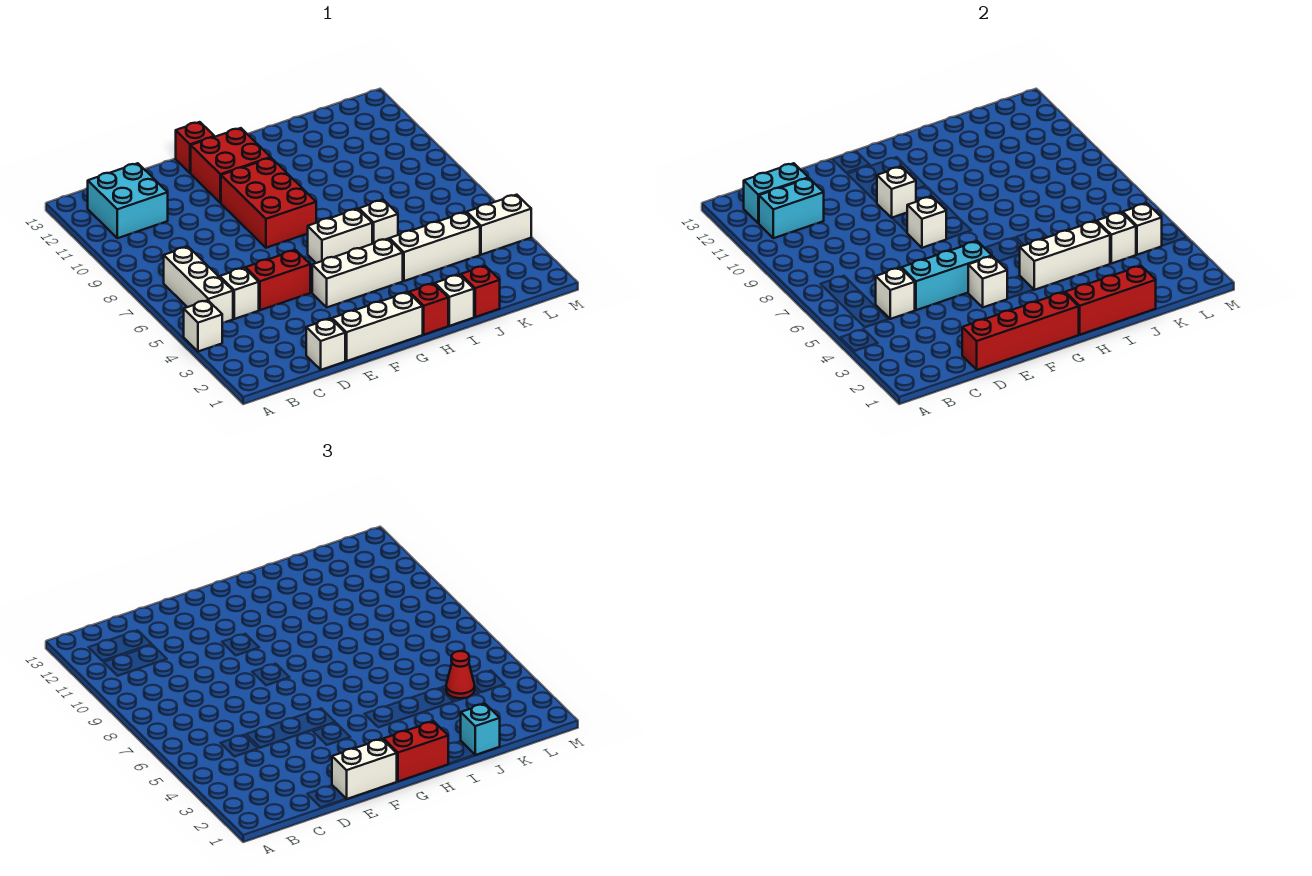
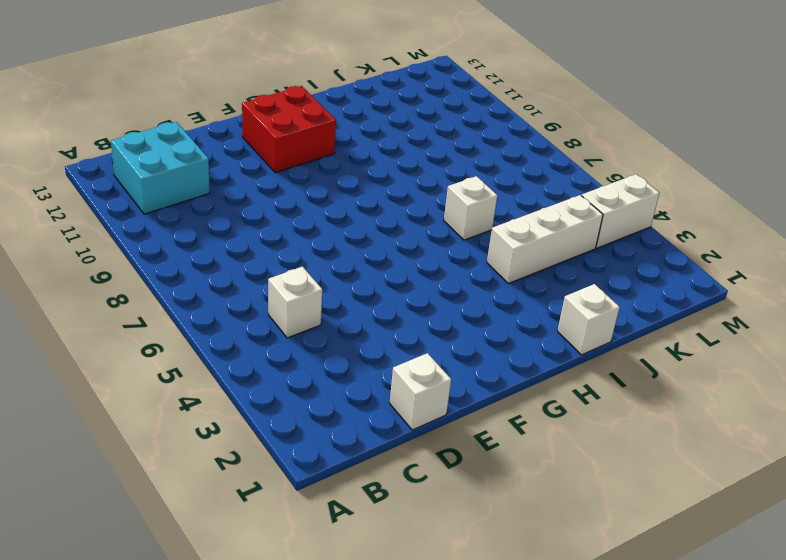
none -> white brick A4 level 1
none -> white brick B5:B7 level 1
none -> red brick D5:E5 level 1
none -> white brick E1:G1 level 1

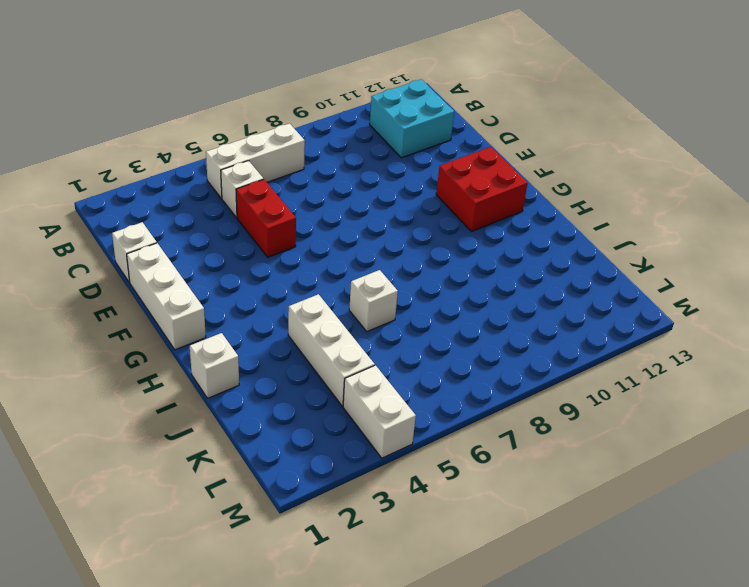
none -> white brick A4 level 1
none -> white brick F4:H4 level 1
none -> red brick F8:G10 level 1
none -> red brick F13 level 1

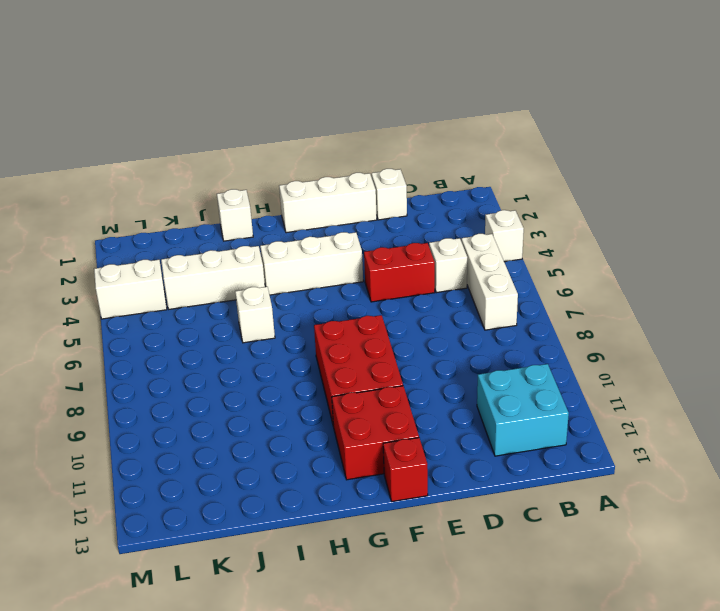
none -> white brick G6:H6 level 1
none -> red brick H1 level 1
none -> red brick J1 level 1
none -> cyan brick B11:C11 level 2

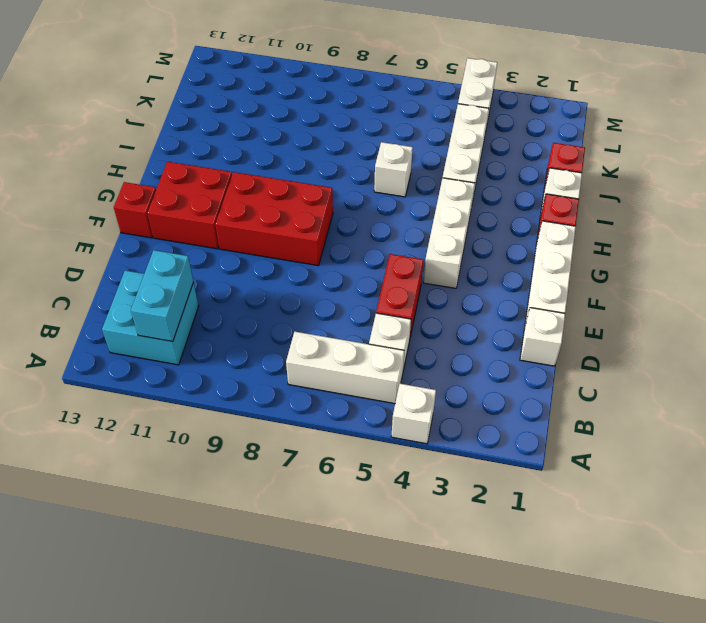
none -> white brick G6:H6 level 1
none -> cyan brick B12:C12 level 2
none -> white brick C5 level 2
none -> red brick D1:G1 level 2

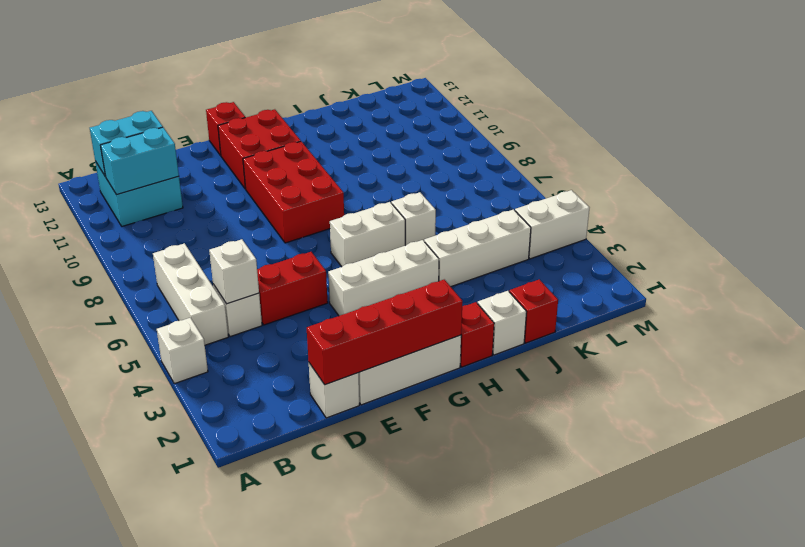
none -> cyan brick D5:F5 level 2
none -> white brick F4 level 2
none -> white brick F8 level 2
none -> white brick F10 level 2

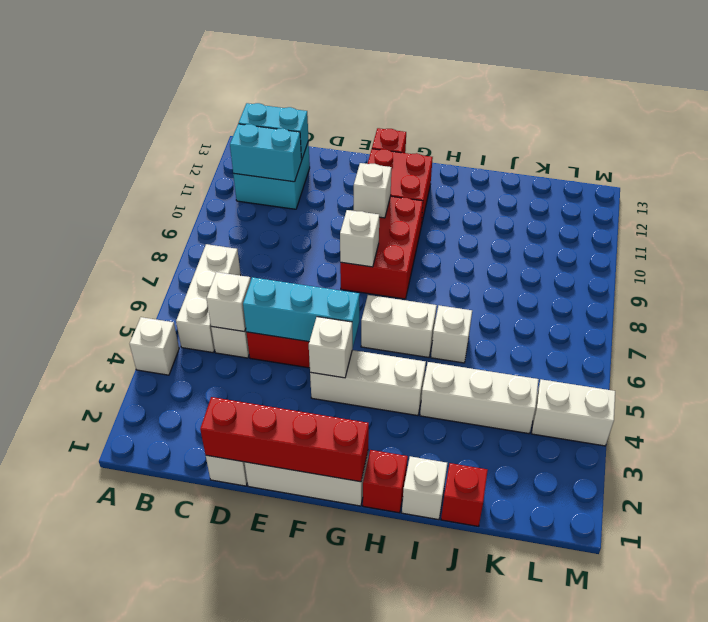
none -> red brick H1:J1 level 2
none -> white brick H4:J4 level 2
none -> white brick K4 level 2
none -> white brick L4 level 2

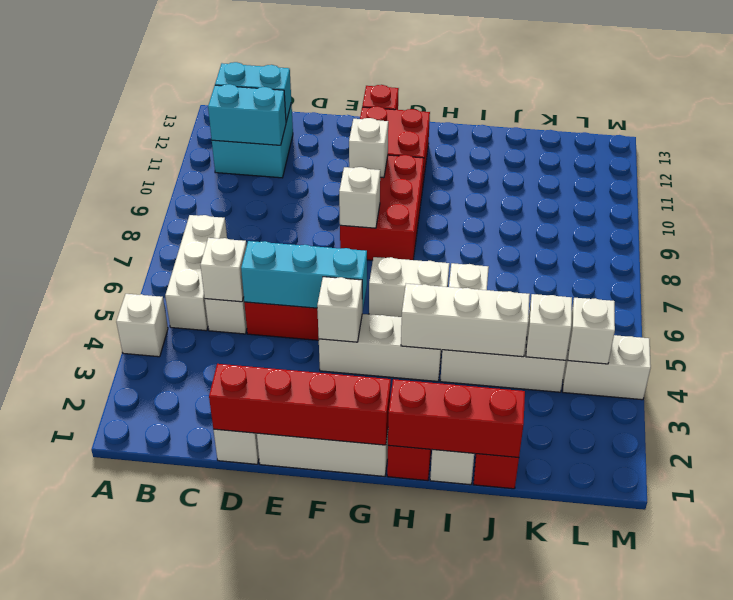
none -> white brick E1:F1 level 3
none -> red brick G1:H1 level 3
none -> cyan brick J1 level 3
none -> red cone K4 level 3

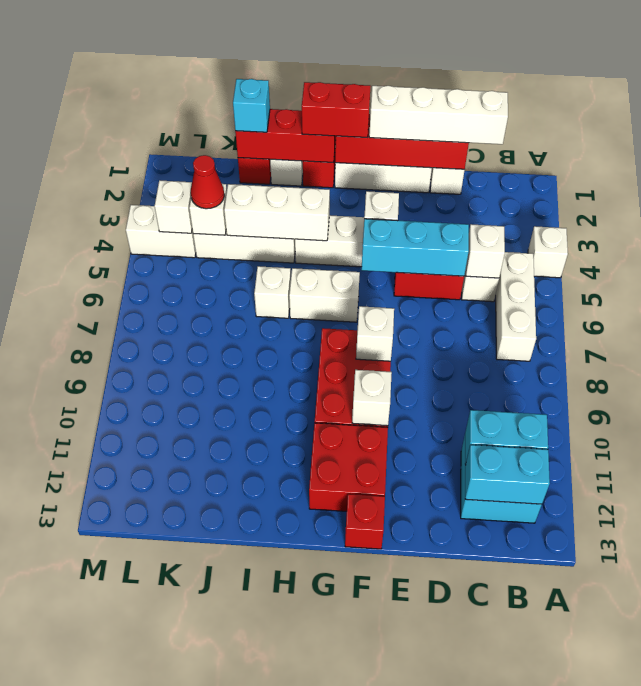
white brick C1:F1 level 3 -> white brick E1:F1 level 3

